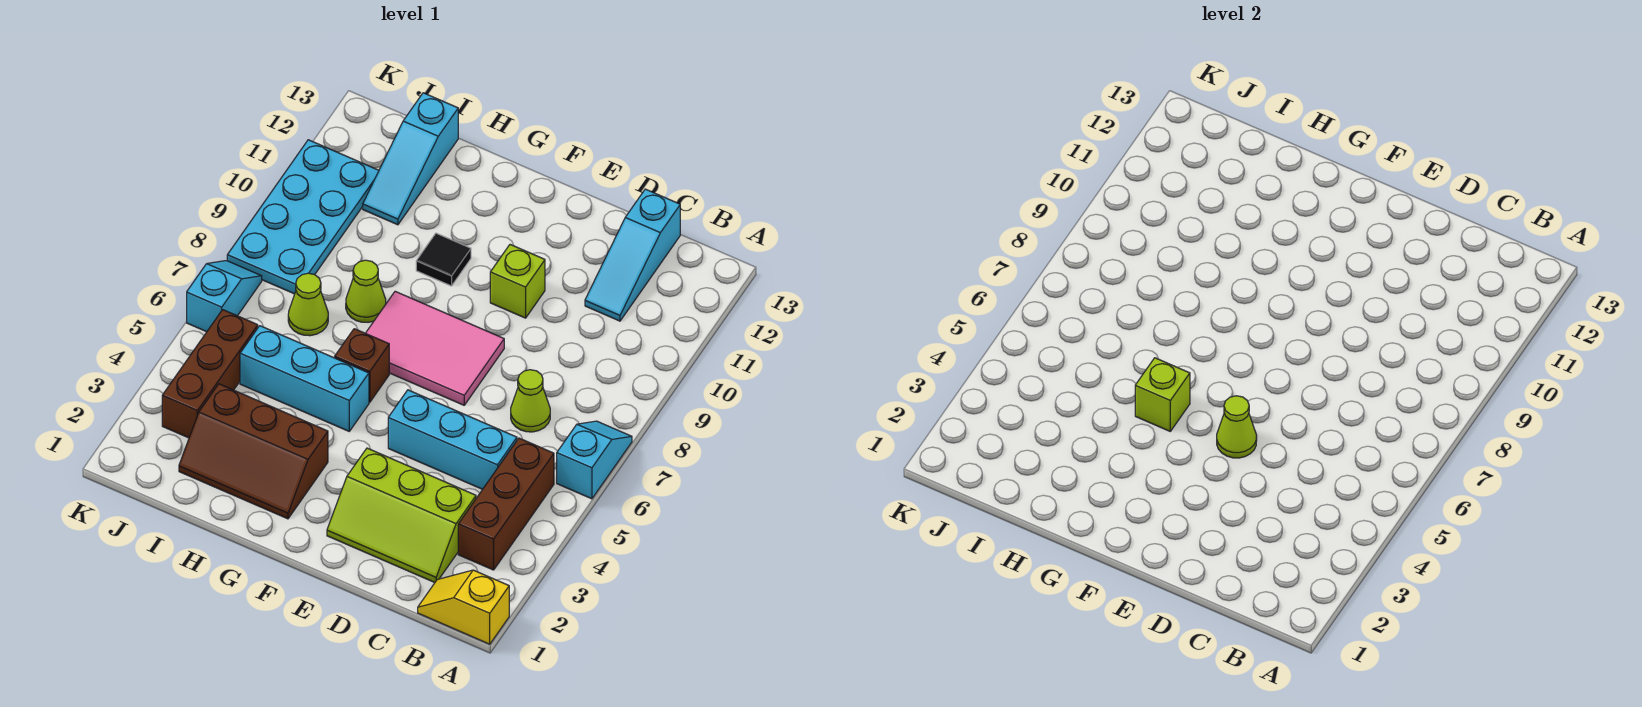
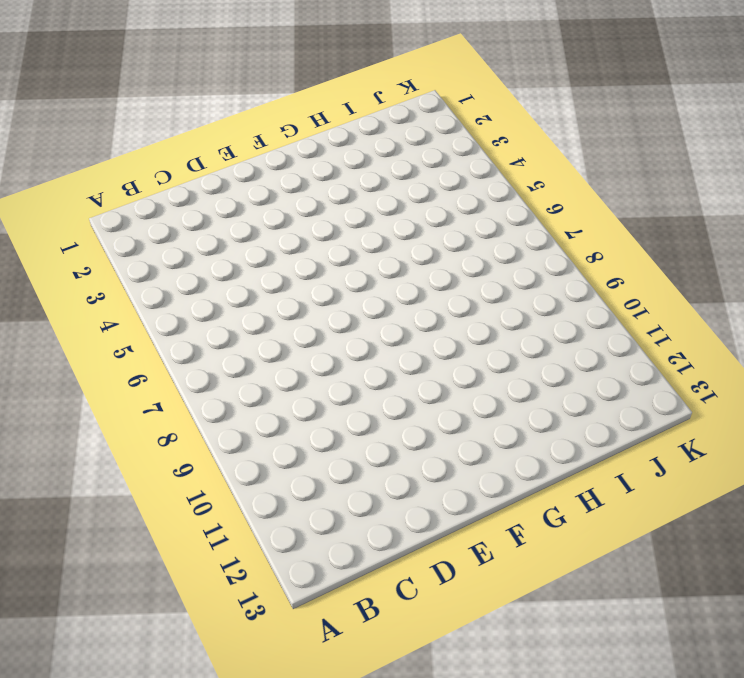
none -> yellow slope A1:B1 level 1 top A
none -> cyan slope A6:A7 level 1 top 6
none -> brown brick B3:B5 level 1

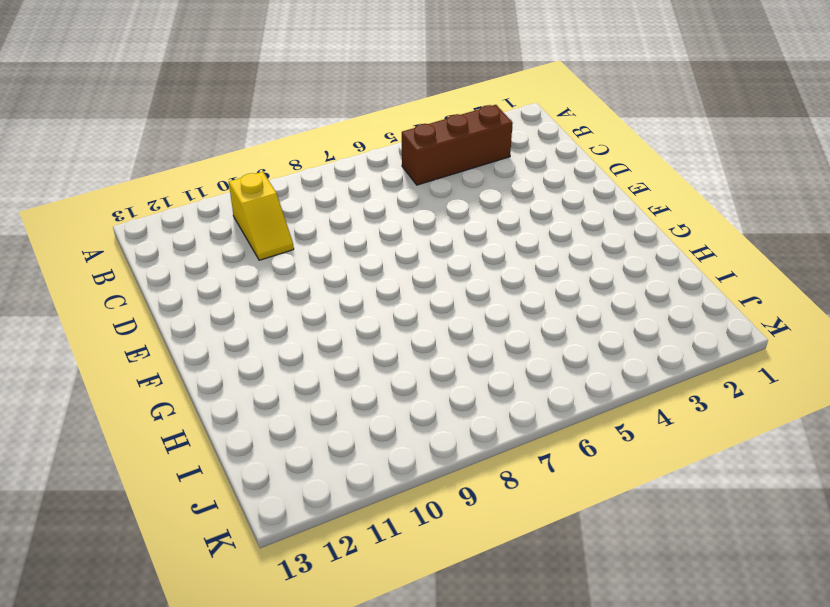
yellow slope B10:C10 level 1 top B -> yellow slope A1:B1 level 1 top A
none -> cyan slope A6:A7 level 1 top 6
none -> lime slope C2:E3 level 1 top 3
none -> cyan brick C5:E5 level 1

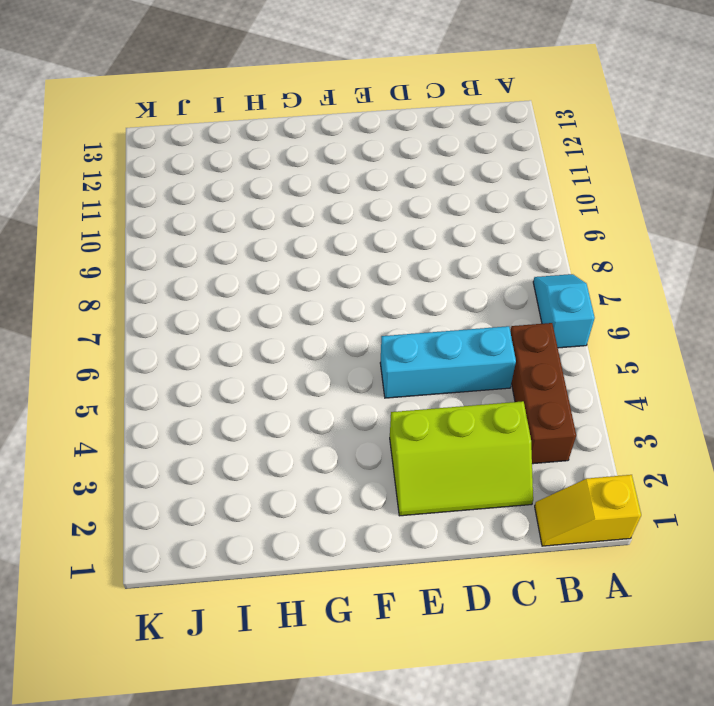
none -> lime cone C7 level 1
none -> cyan slope C11:C13 level 1 top 13
none -> pink tile E7:G8 level 1

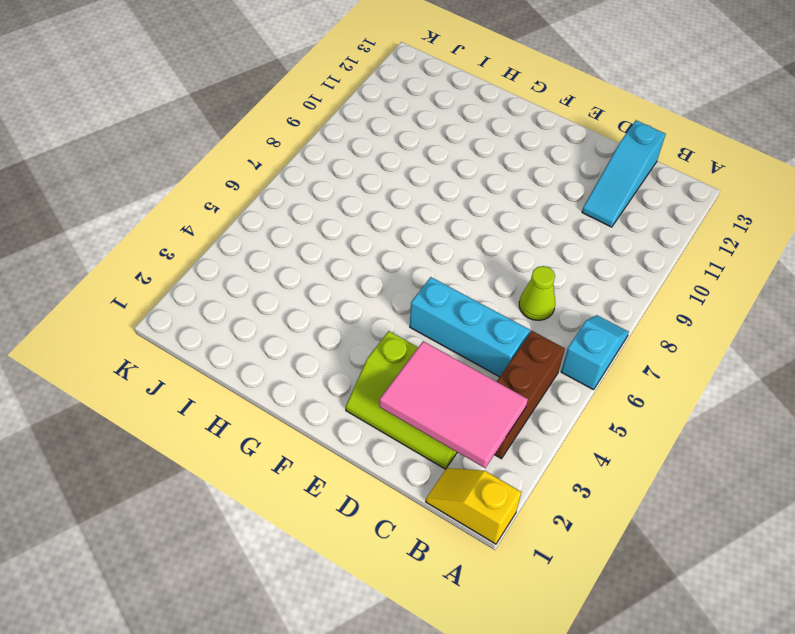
pink tile B2:D3 level 2 -> pink tile E7:G8 level 1
none -> lime brick E10 level 1
none -> brown slope G2:I3 level 1 top 3
none -> cyan brick G5:I5 level 1

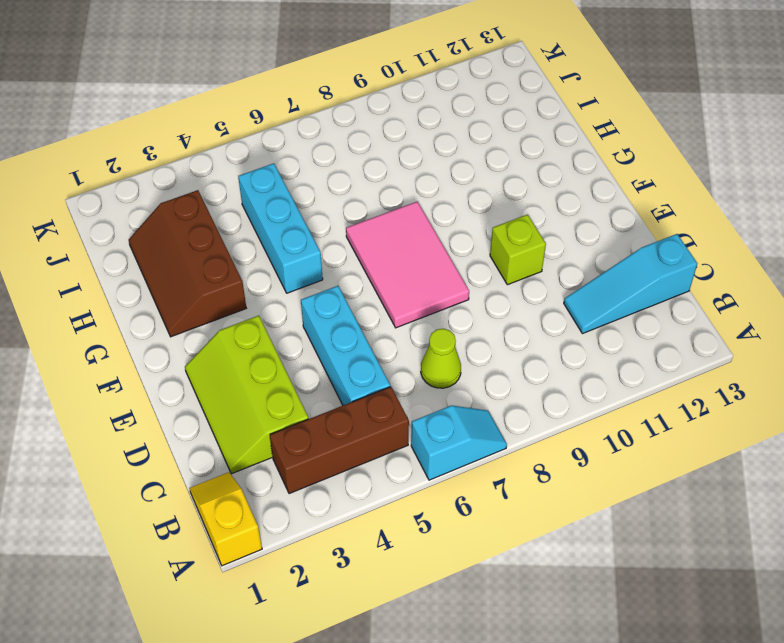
none -> brown brick G6 level 1
none -> black tile G10 level 1
none -> lime cone H8 level 1

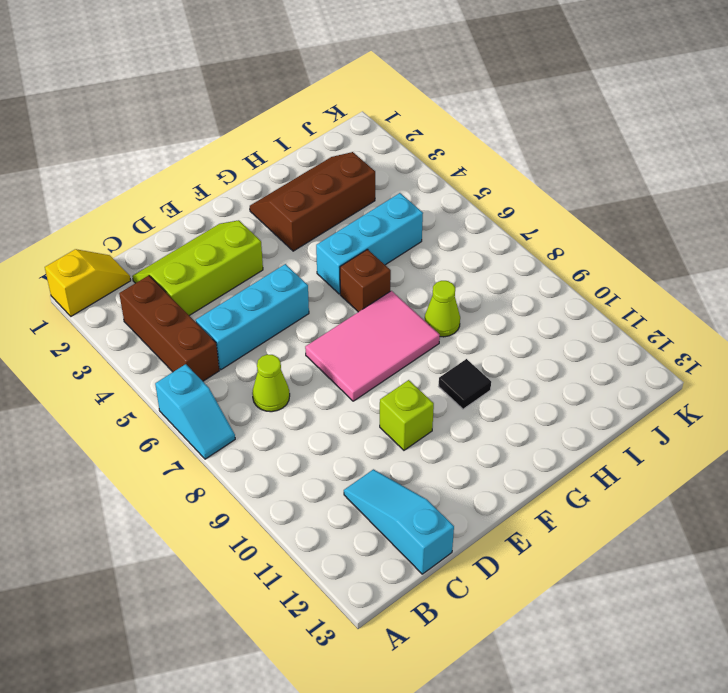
none -> lime cone I7 level 1
none -> cyan slope I11:I13 level 1 top 13
none -> brown brick J3:J5 level 1

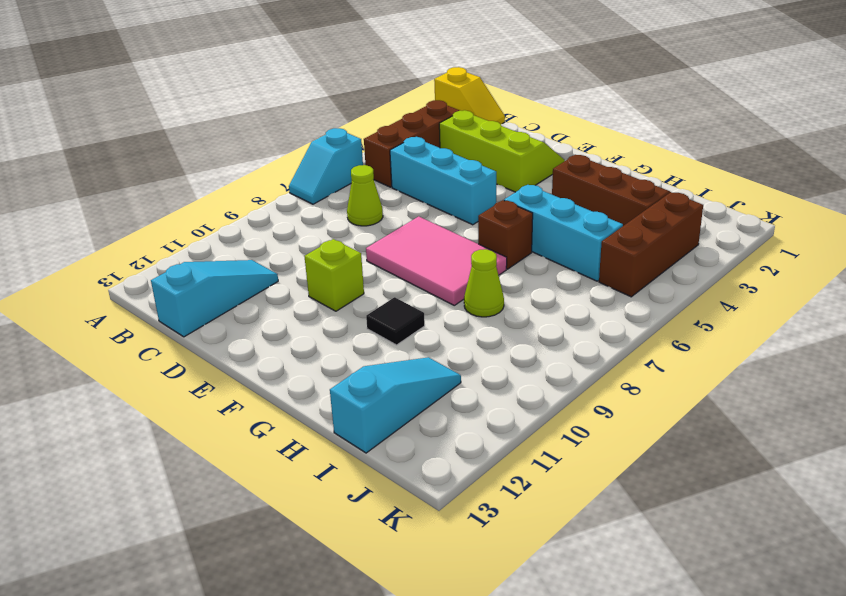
none -> lime cone I7 level 1
none -> cyan plate J8:K11 level 1
none -> cyan slope K6:K7 level 1 top 6

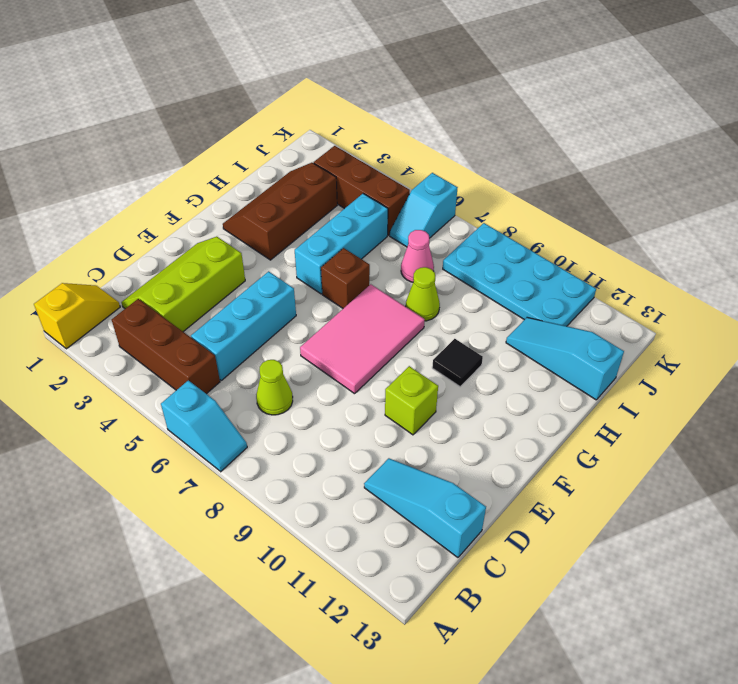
pink cone I7 level 1 -> lime cone I7 level 1
cyan slope J6:K6 level 1 top K -> cyan slope K6:K7 level 1 top 6
none -> lime cone E5 level 2
none -> lime brick G5 level 2

